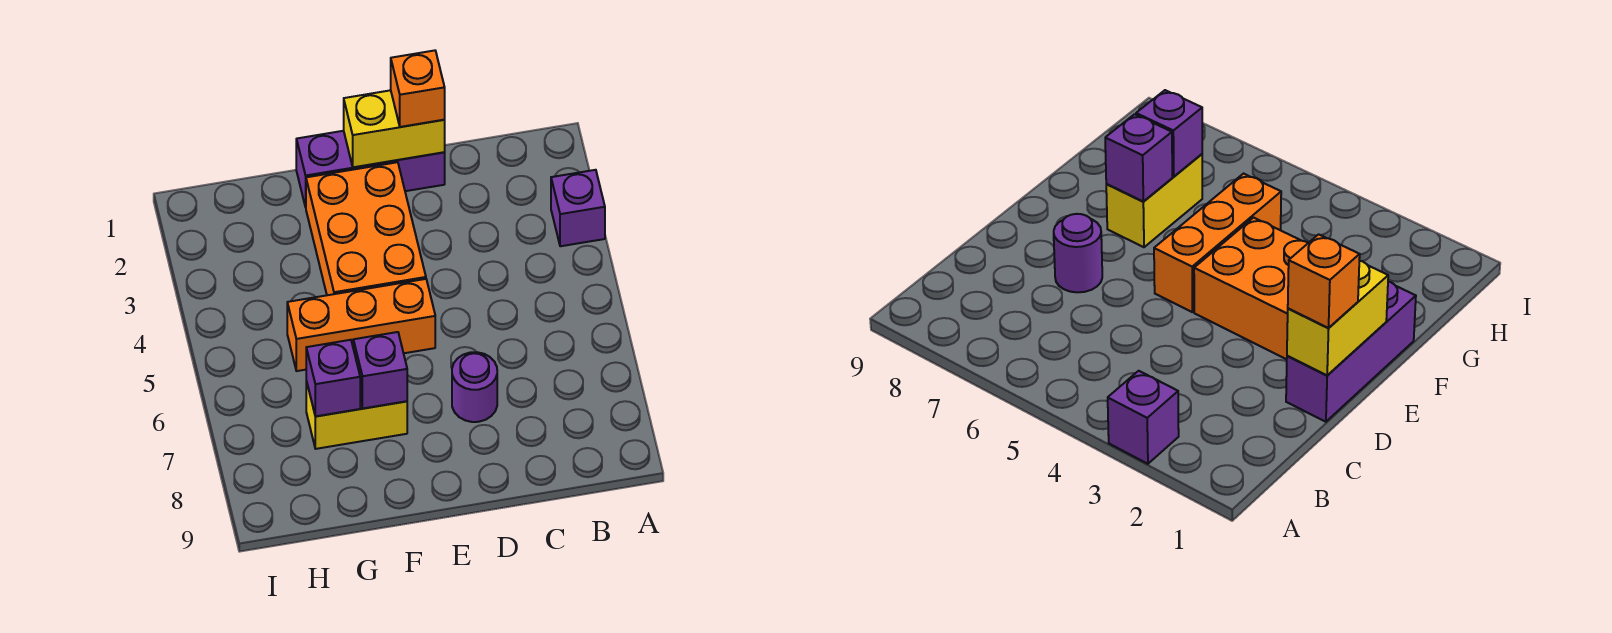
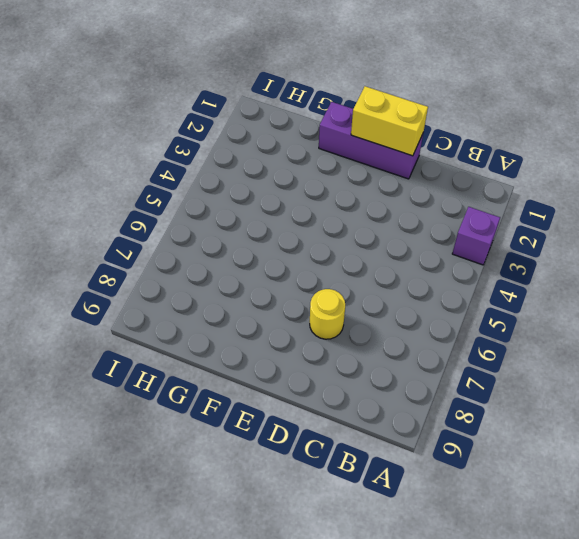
yellow round brick D7 level 1 -> purple round brick D7 level 1
none -> orange brick E2:F4 level 1
none -> orange brick E5:G5 level 1

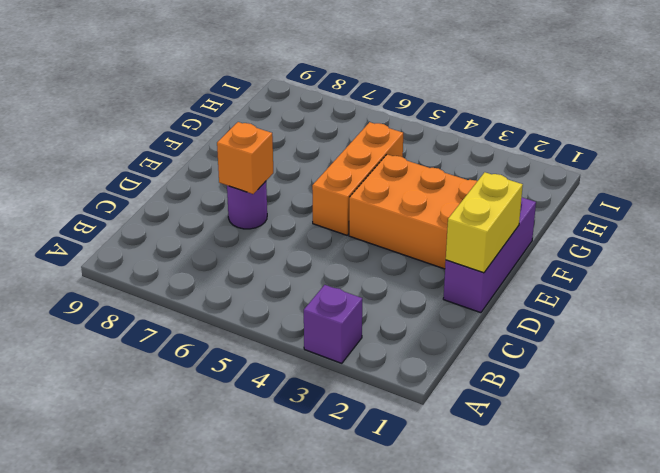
orange brick D7 level 2 -> orange brick D1 level 3
none -> yellow brick F7:G7 level 1
none -> purple brick F7 level 2

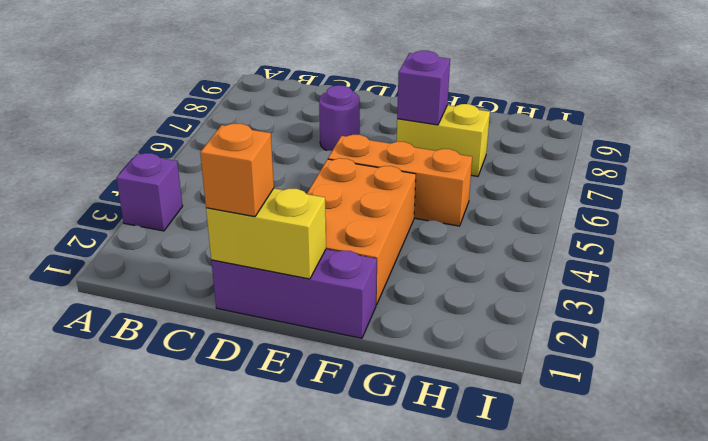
none -> purple brick G7 level 2

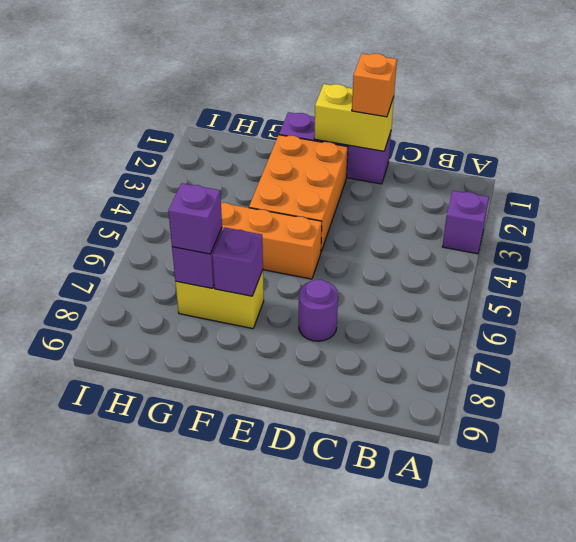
purple brick G7 level 3 -> none

